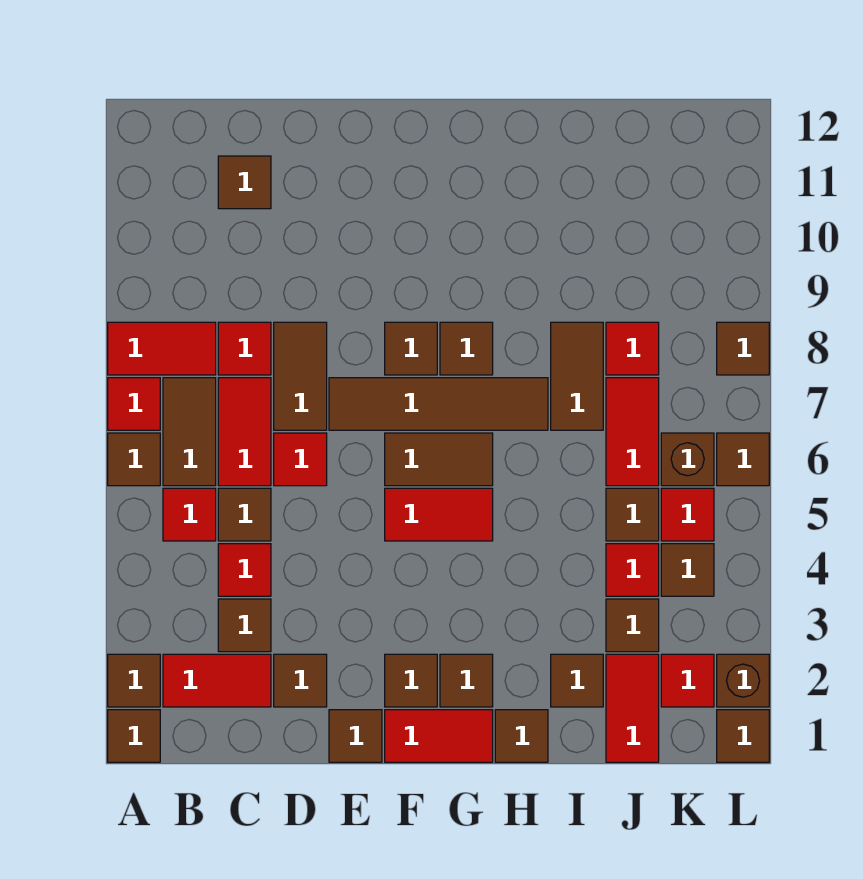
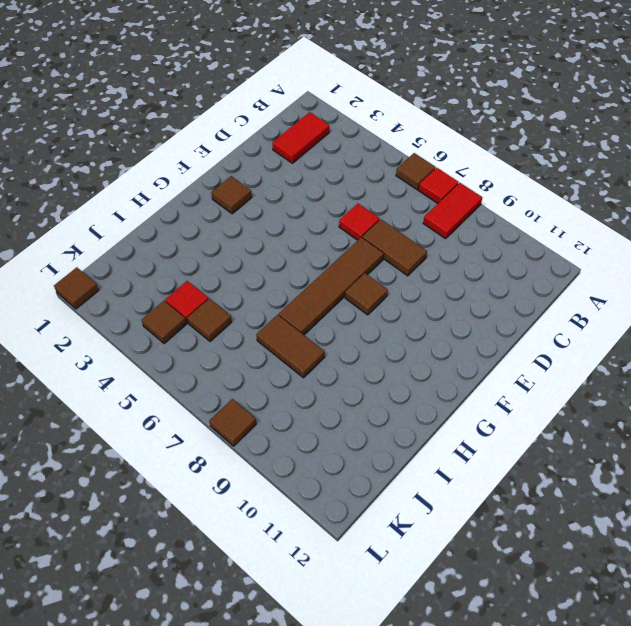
none -> brown tile A1 level 1
none -> brown tile A2 level 1
none -> red tile B5 level 1
none -> brown tile B6:B7 level 1

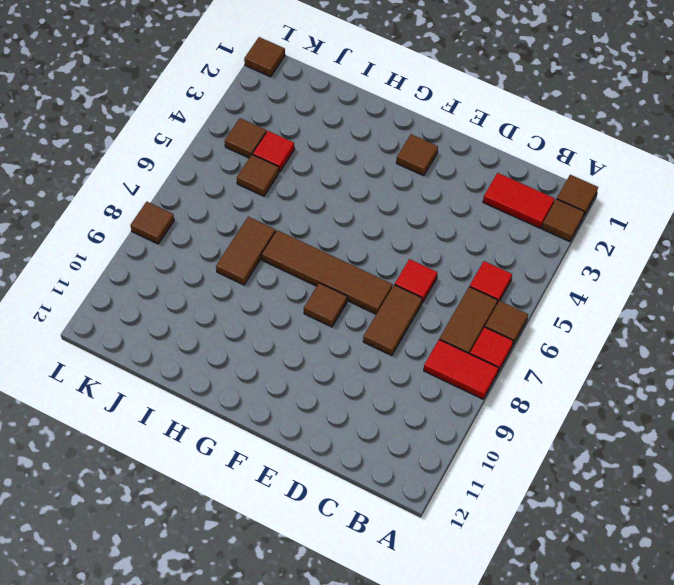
none -> brown tile C3 level 1
none -> red tile C4 level 1
none -> brown tile C5 level 1
none -> red tile C6:C7 level 1

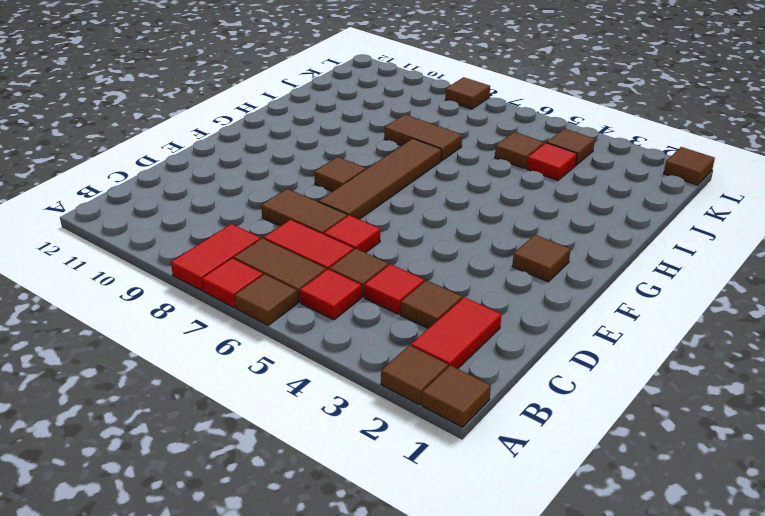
none -> red tile C8 level 1
none -> brown tile C11 level 1
none -> brown tile D2 level 1
none -> brown tile E1 level 1

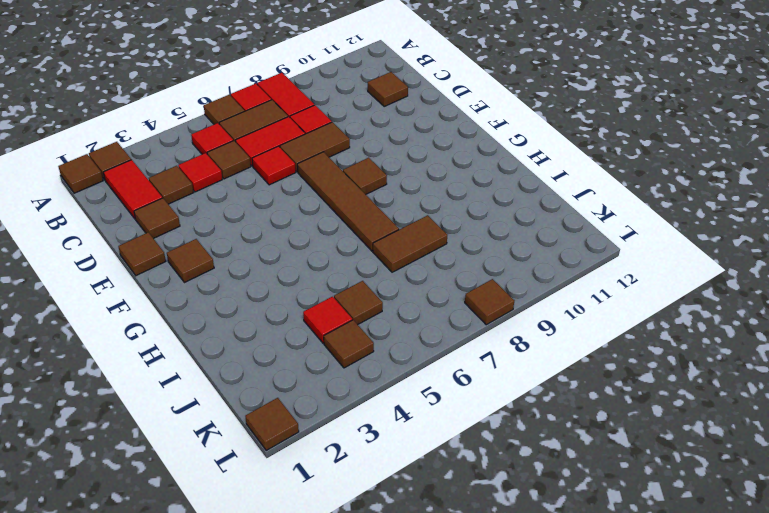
none -> red tile F1:G1 level 1
none -> red tile F5:G5 level 1
none -> brown tile F6:G6 level 1
none -> brown tile G2 level 1

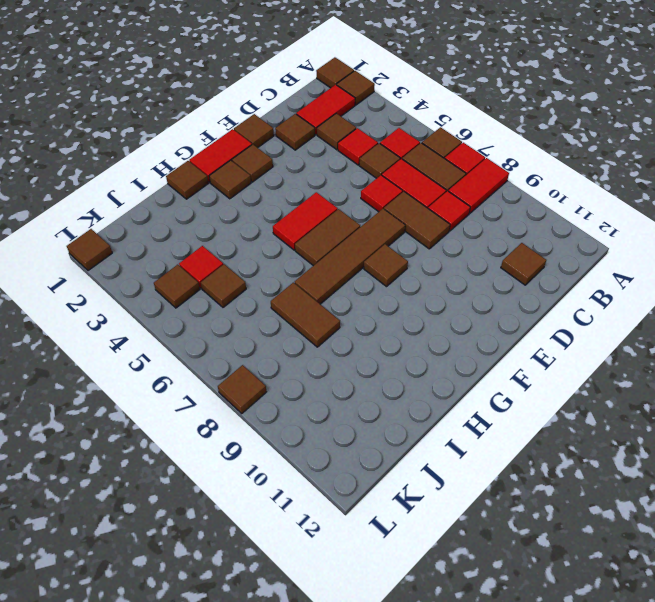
none -> brown tile G8 level 1
none -> brown tile I2 level 1
none -> red tile J1:J2 level 1
none -> brown tile J3 level 1

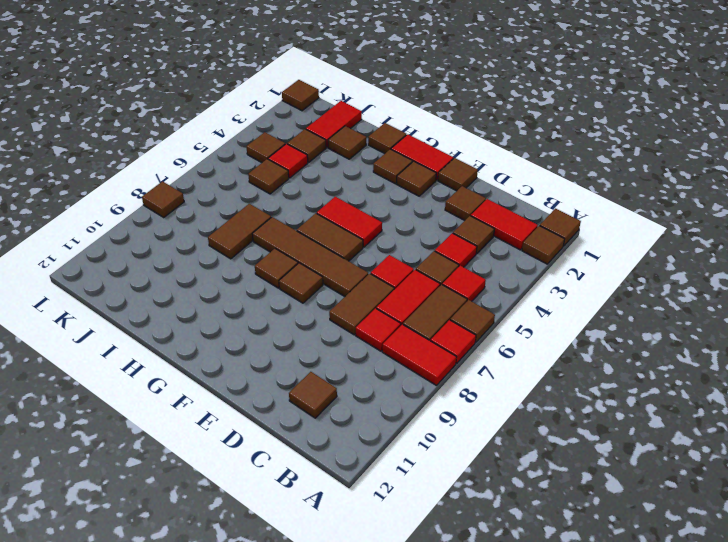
none -> red tile J6:J7 level 1
none -> red tile J8 level 1
none -> red tile K2 level 1
none -> red tile K5 level 1

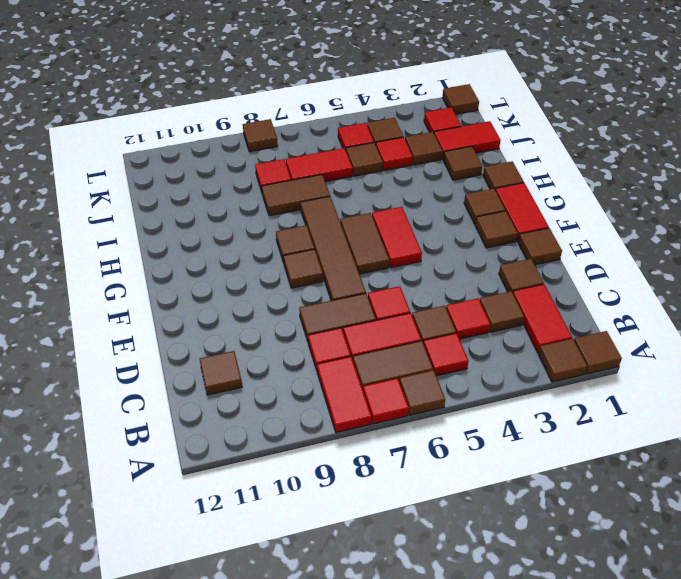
none -> brown brick K6 level 1
none -> brown brick L2 level 1
none -> brown tile L6 level 1

